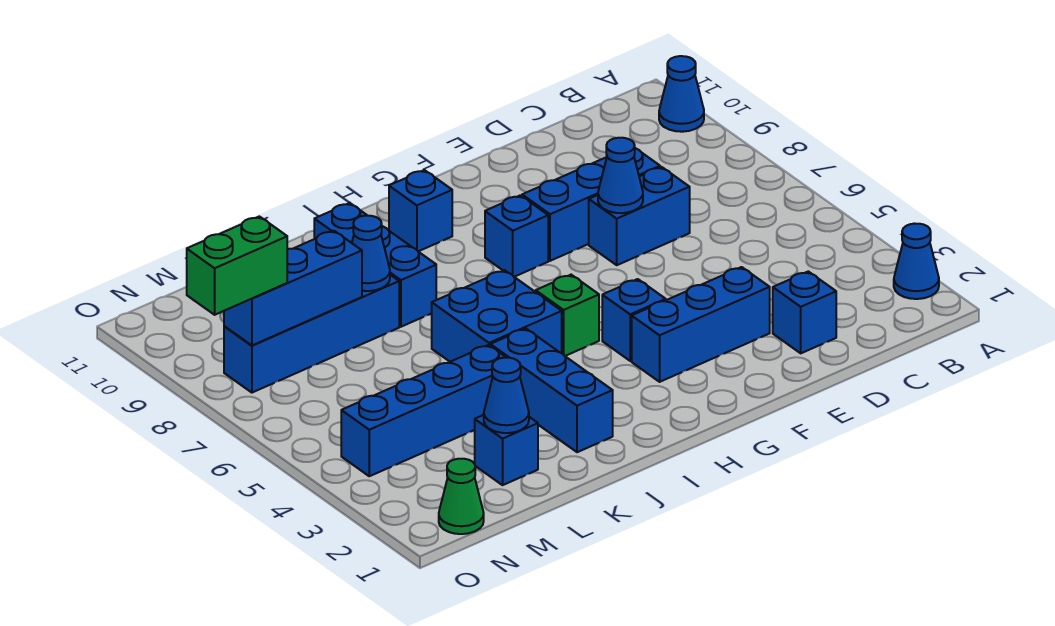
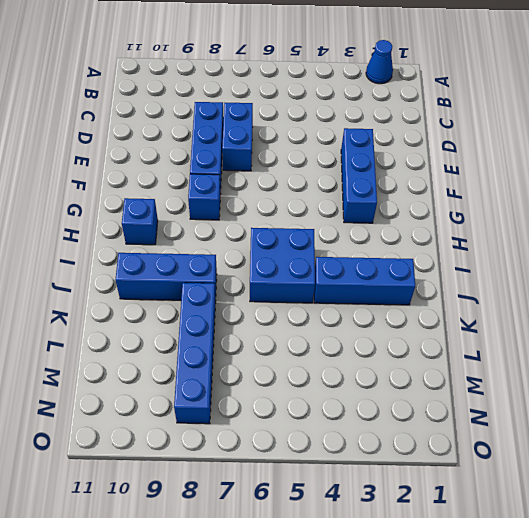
none -> blue cone A10 level 1
none -> blue brick D2 level 1
none -> blue brick G4 level 1

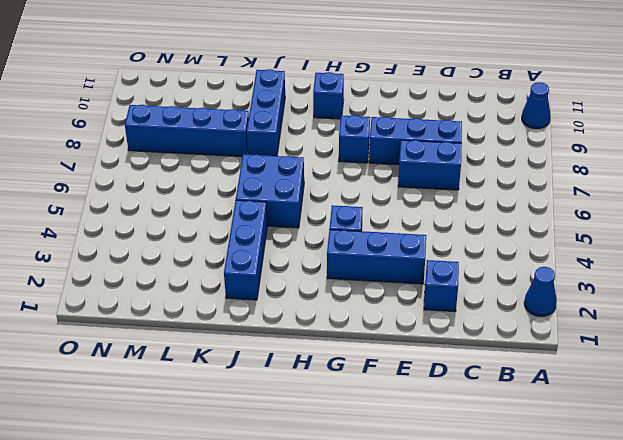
none -> green brick H5 level 1
none -> blue brick K4:N4 level 1
none -> blue brick L2 level 1

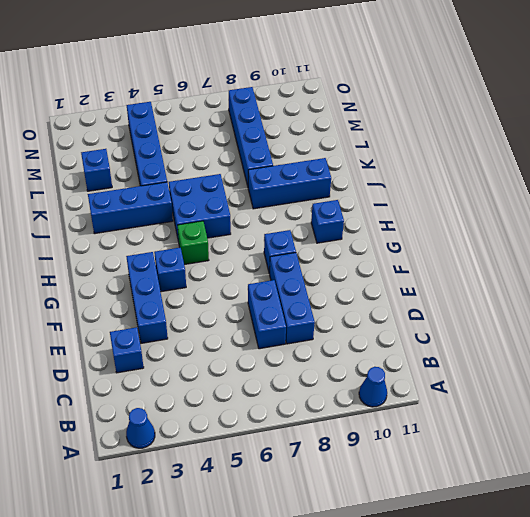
none -> green cone N1 level 1
none -> blue cone E7 level 2
none -> blue cone K8 level 2

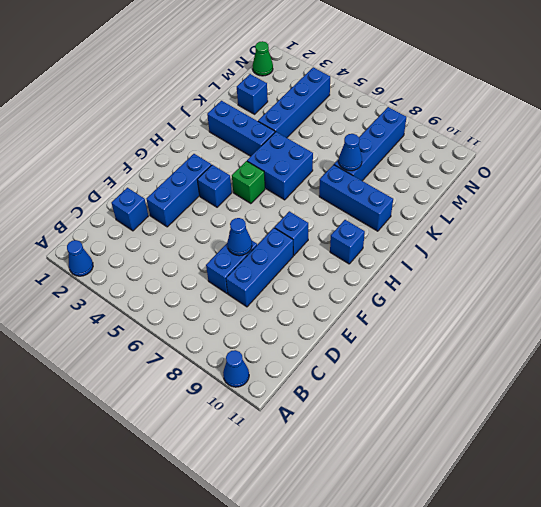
none -> blue cone L2 level 2
none -> blue brick L8:N8 level 2
none -> green brick N8:O8 level 3

